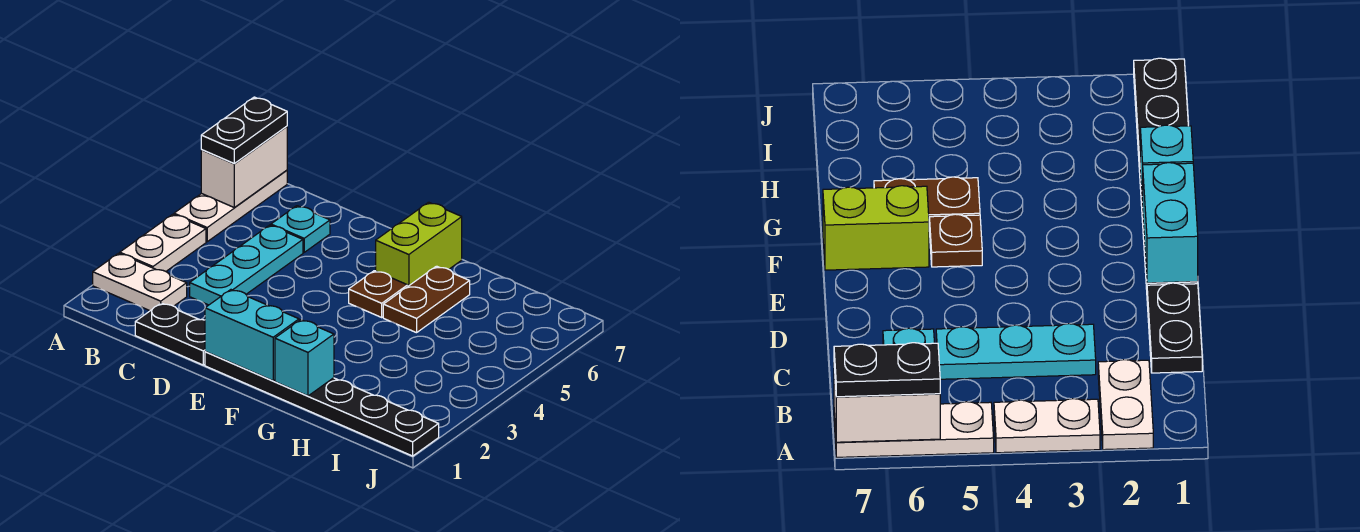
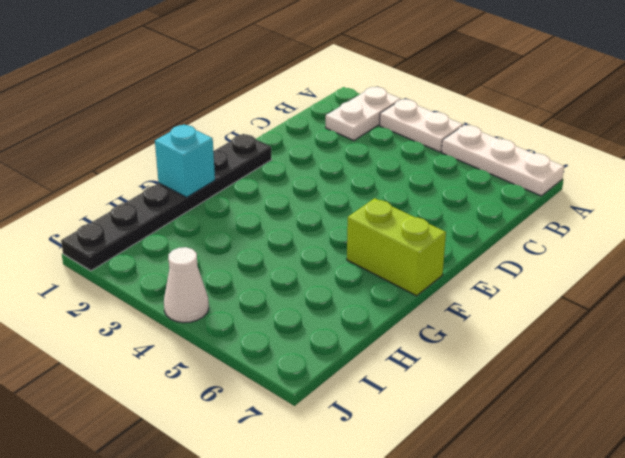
white cone J4 level 1 -> none
none -> black plate C1:D1 level 1
none -> cyan plate C3:C5 level 1
none -> cyan plate C6 level 1

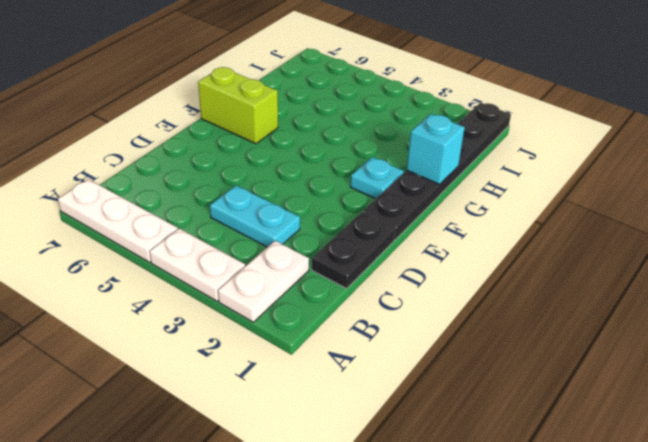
cyan plate C3:C4 level 1 -> cyan plate C3:C5 level 1
cyan plate F2 level 1 -> cyan plate C6 level 1
none -> brown plate F5 level 1
none -> brown plate G5:G6 level 1
none -> white brick A6:A7 level 2

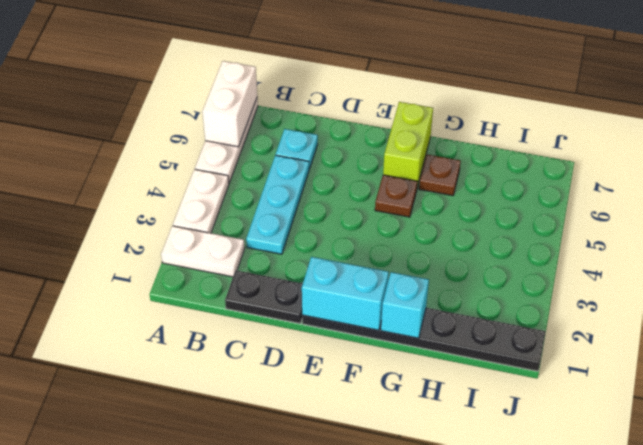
brown plate G6 level 1 -> brown plate G5:G6 level 1
none -> black plate A6:A7 level 3

